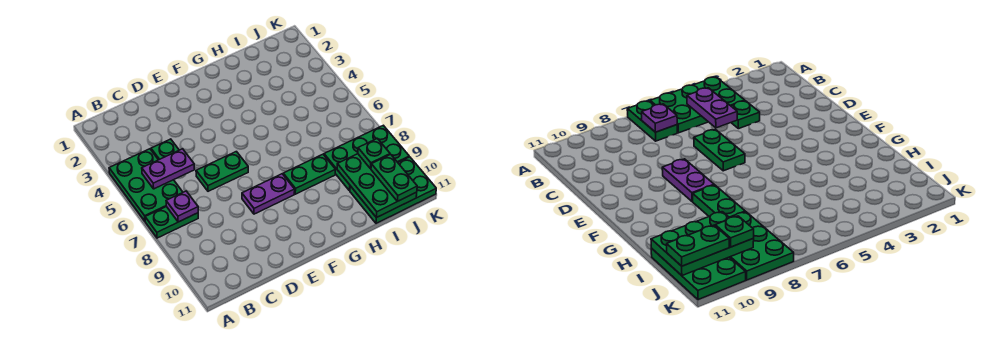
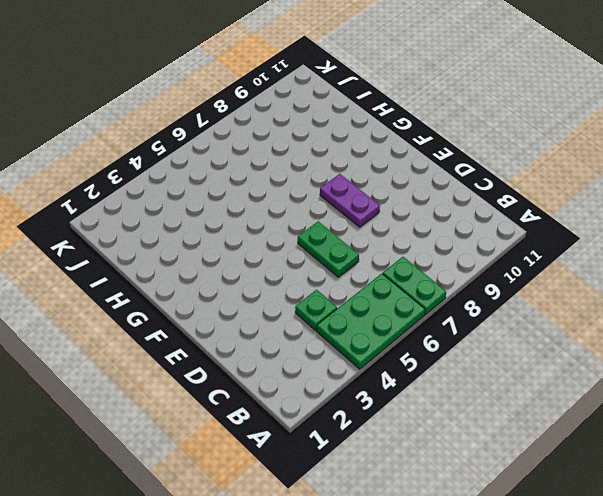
none -> green plate G8:H8 level 1
none -> green plate I8:K9 level 1
none -> green plate I10:K11 level 1

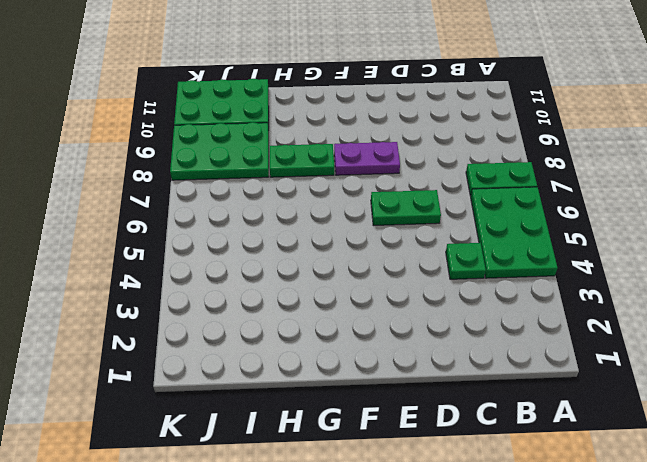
none -> purple plate B5:C5 level 2
none -> purple plate B7 level 2
none -> green plate I9:J11 level 2

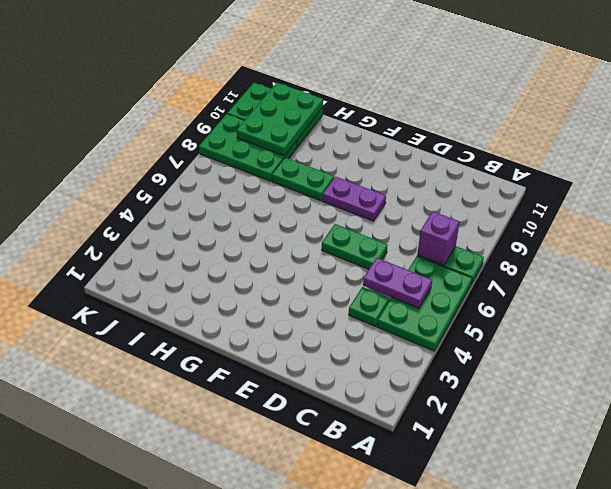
purple brick B7 level 2 -> purple plate B7 level 2
none -> green plate J9 level 3
none -> green plate J10:J11 level 3

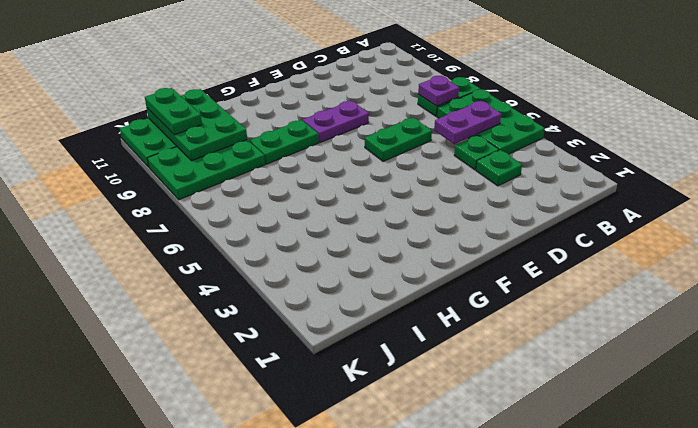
green plate C3 level 1 -> green plate J9 level 3

